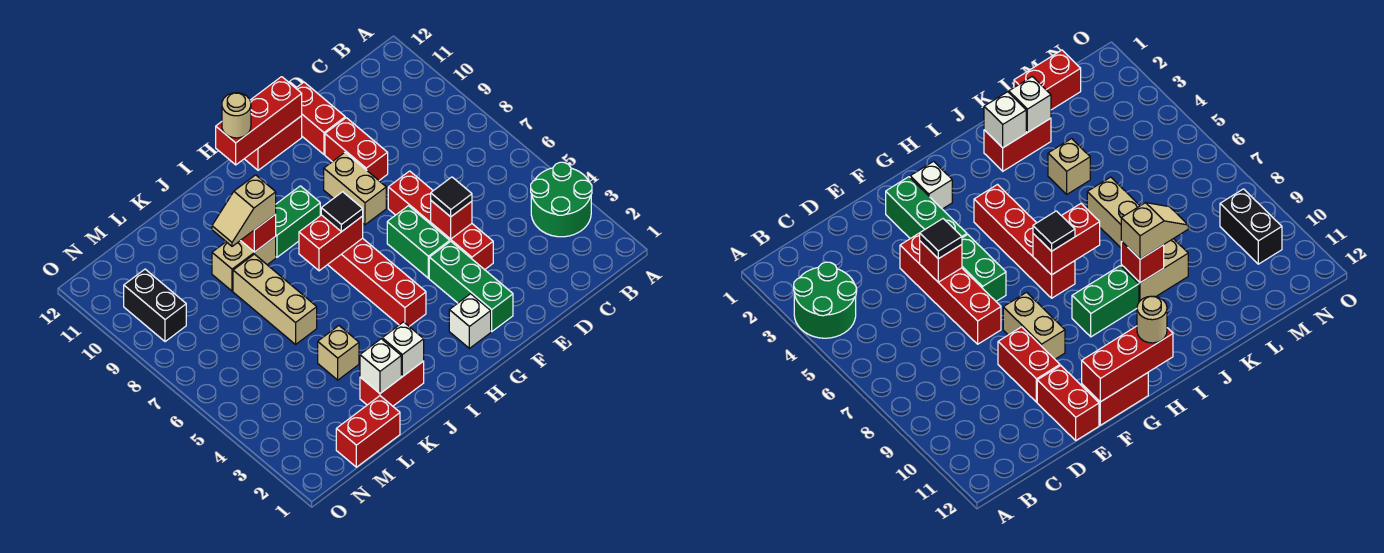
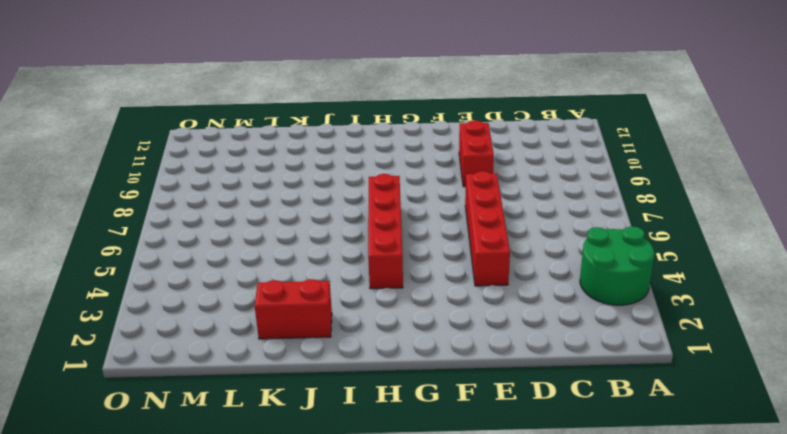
none -> red brick E11:E12 level 1
none -> green brick F2:F4 level 1
none -> green brick F5:F6 level 1

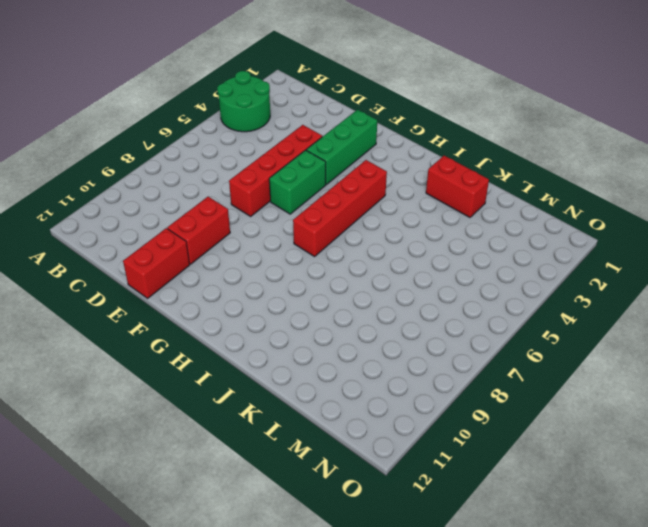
none -> tan brick F8:F9 level 1
none -> red brick F12:G12 level 1
none -> white brick G2 level 1

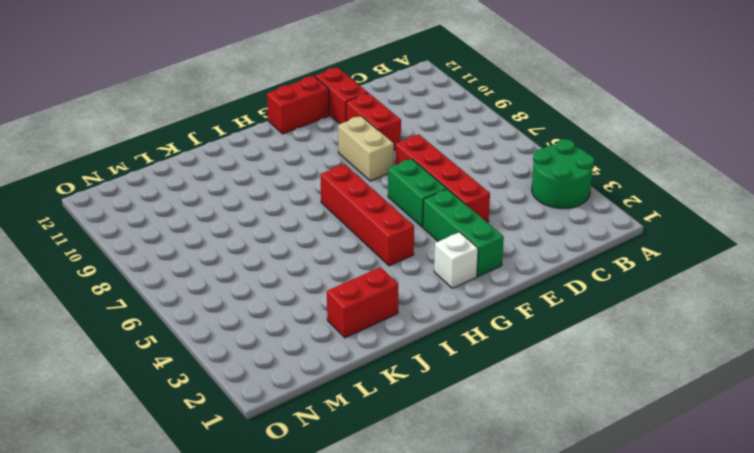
none -> green brick H9:I9 level 1
none -> tan brick J9:K9 level 1
none -> tan brick K4 level 1

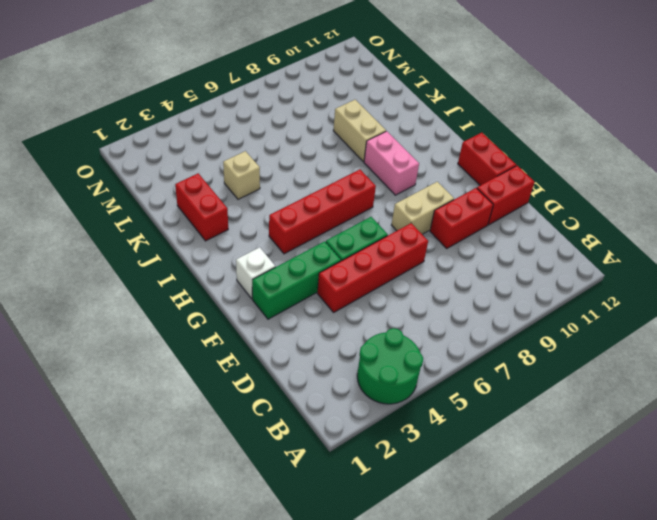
pink brick H9:I9 level 1 -> green brick H9:I9 level 1
none -> tan brick K6:K8 level 1
none -> red brick L1:M1 level 1
none -> black brick N9:N10 level 1

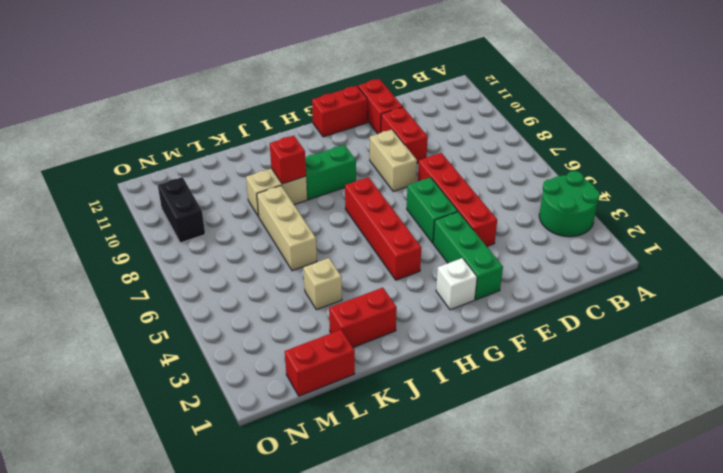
none -> red brick E5 level 2
none -> red brick F12:H12 level 2
none -> red brick H7:I7 level 2

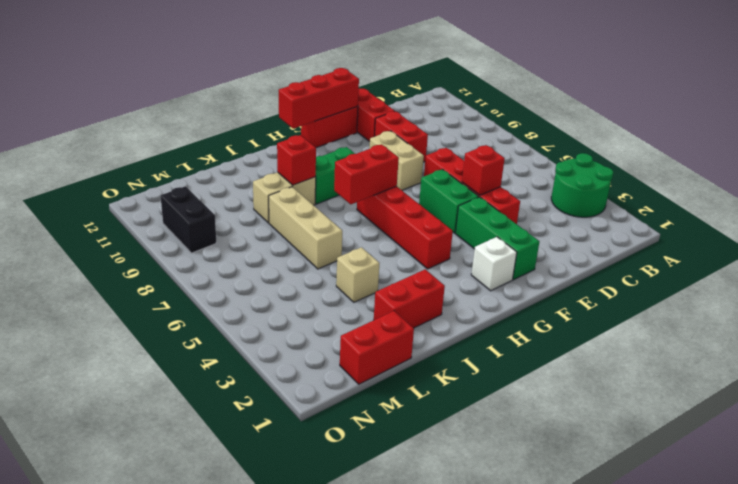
none -> white brick J2 level 2
none -> white brick K2 level 2
none -> black tile E5 level 3

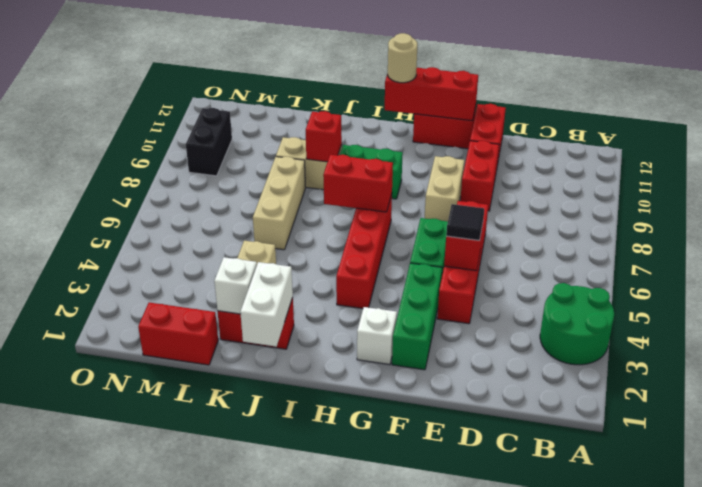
white brick J1:J2 level 2 -> white brick J2 level 2
none -> black tile H7 level 3
none -> tan slope J9:K9 level 3 top J

